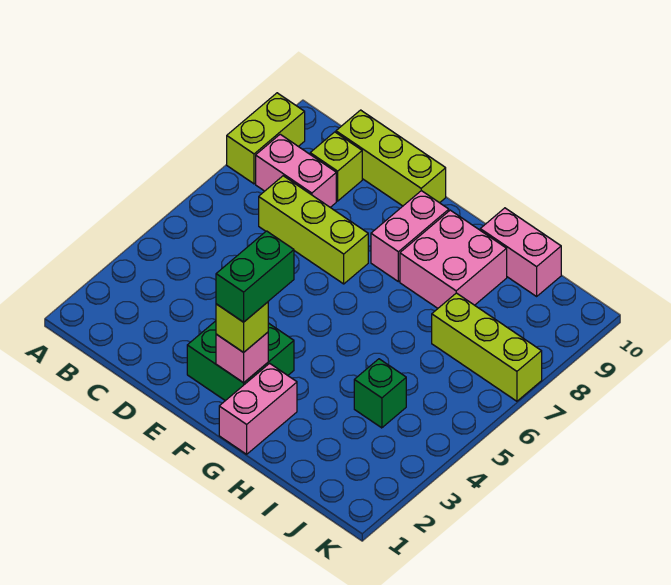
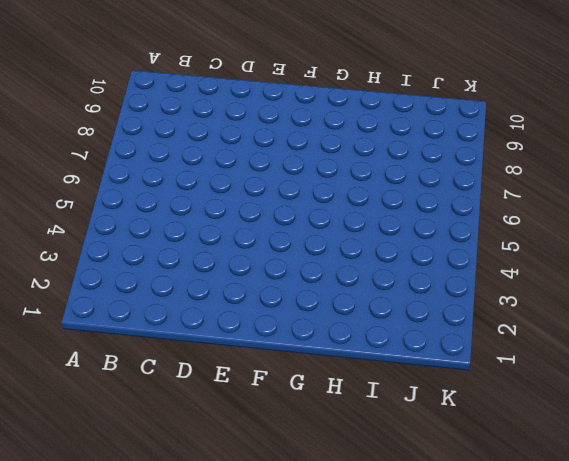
none -> lime brick A8:A9 level 1
none -> pink brick B8:C8 level 1
none -> lime brick C7:E7 level 1

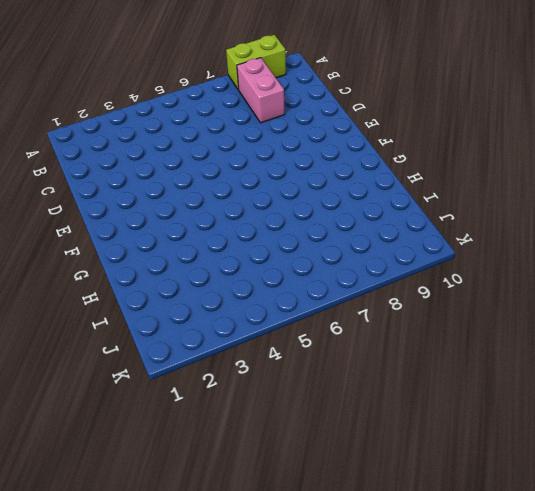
none -> lime brick C7:E7 level 1
none -> lime brick C9 level 1
none -> lime brick C10:E10 level 1

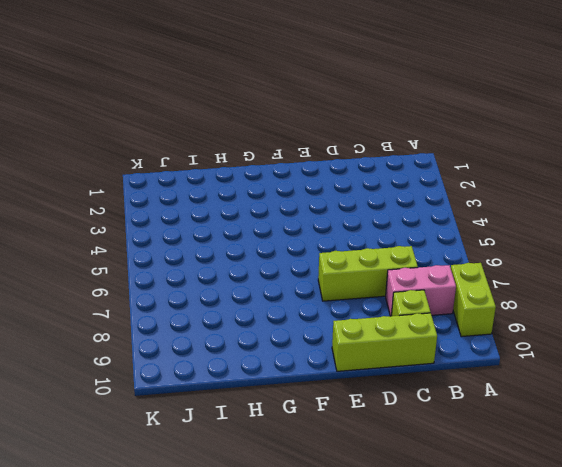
none -> green brick E2:F3 level 1
none -> pink brick F8:F9 level 1
none -> pink brick G1:G2 level 1

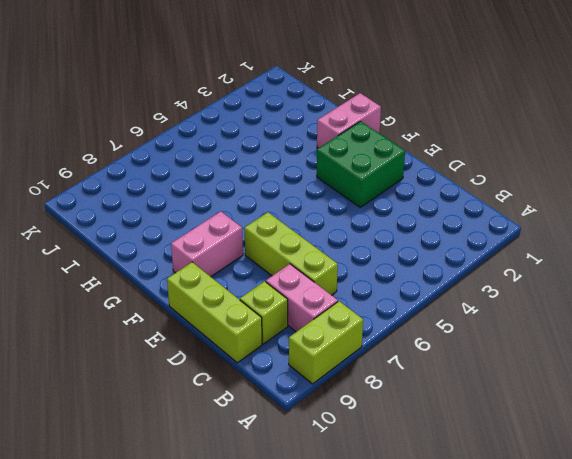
none -> pink brick G8:H9 level 1
none -> pink brick H10:I10 level 1
none -> green brick I4 level 1

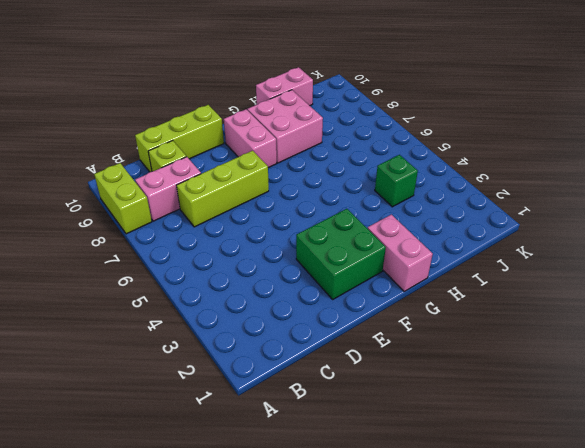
none -> lime brick I7:K7 level 1
none -> pink brick F2 level 2
none -> lime brick F2 level 3

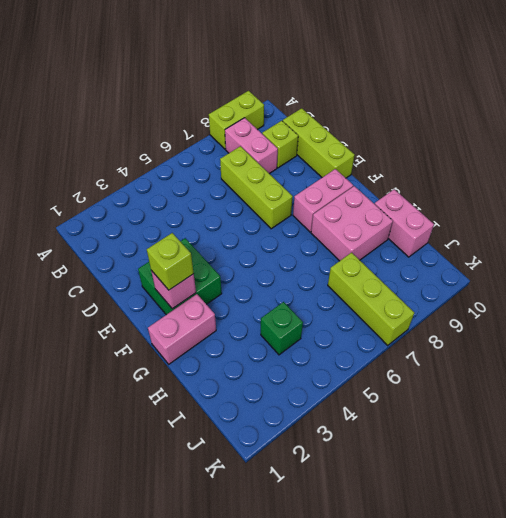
none -> green brick F2:F3 level 4

